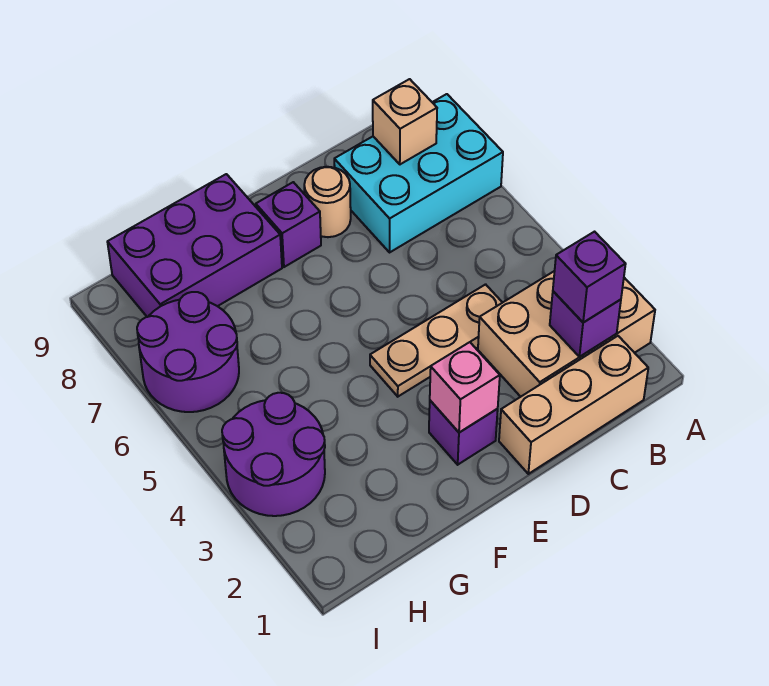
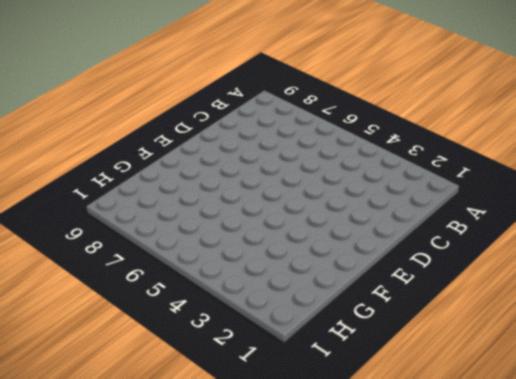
none -> tan brick A2:C3 level 1
none -> cyan brick A7:C8 level 1
none -> tan brick B1:D1 level 1

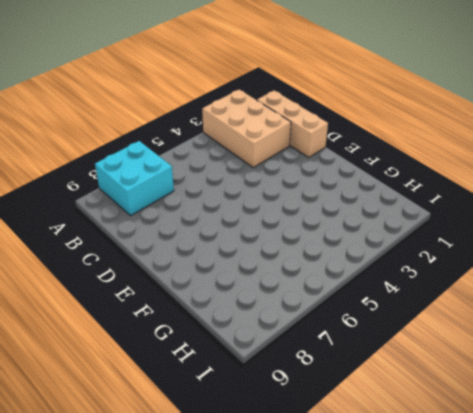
cyan brick A7:B8 level 1 -> cyan brick A7:C8 level 1
none -> tan plate C4:E4 level 1
none -> tan round brick D8 level 1
none -> purple brick E2 level 1

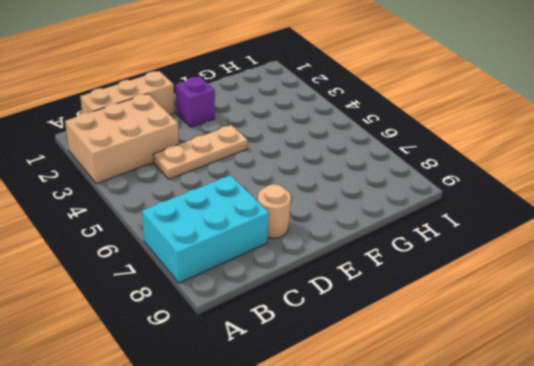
none -> purple brick E8 level 1
none -> purple brick F8:H9 level 1
none -> purple round brick H3:I4 level 1

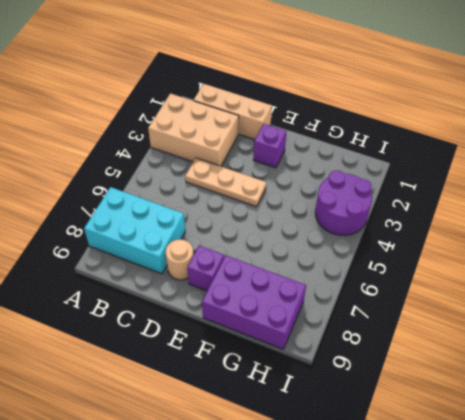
none -> purple round brick H6:I7 level 1
none -> purple brick B2 level 2
none -> tan brick B8 level 2

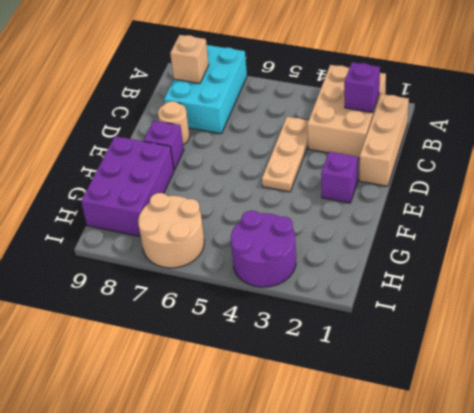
tan round brick H6:I7 level 1 -> purple round brick H6:I7 level 1
none -> pink brick E2 level 2
none -> purple brick B2 level 3

